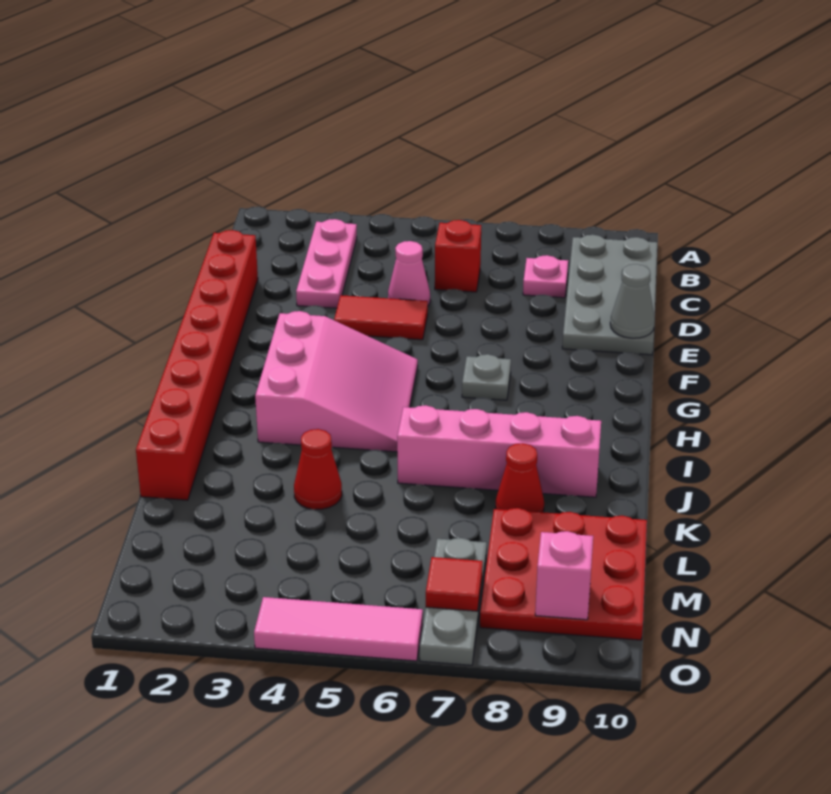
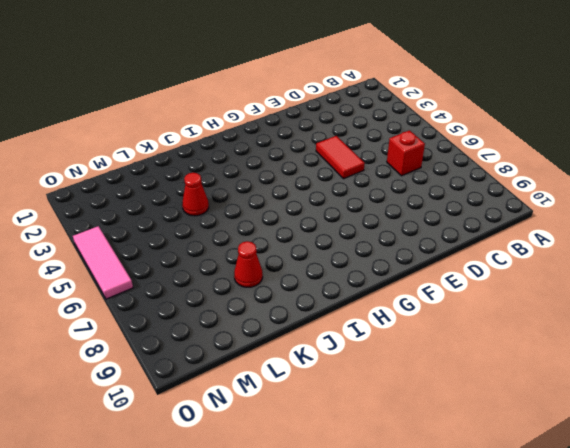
none -> pink plate B3:D3 level 1
none -> grey plate B9:E10 level 1
none -> pink plate C8 level 1

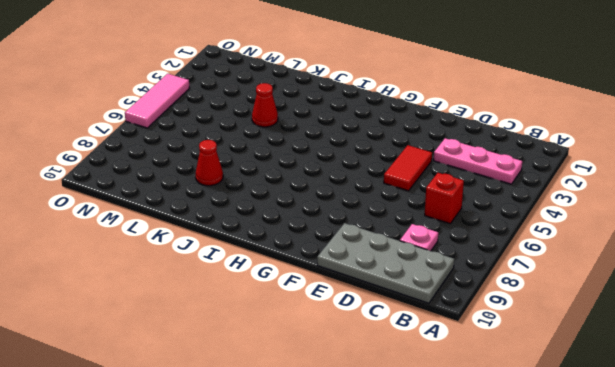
none -> red brick D1:K1 level 1
none -> pink cone D5 level 1
none -> pink slope G3:I5 level 1 top 3

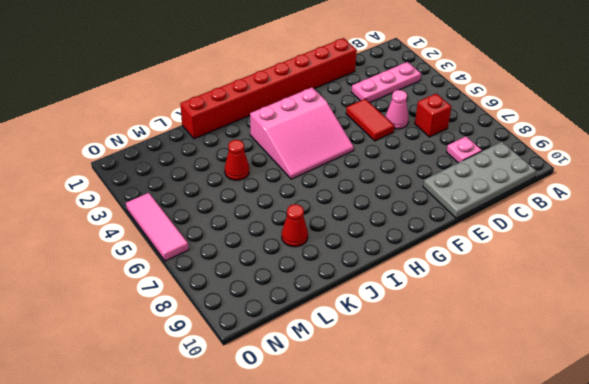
none -> grey plate G7 level 1
none -> pink brick J6:J9 level 1
none -> red plate L8:N10 level 1

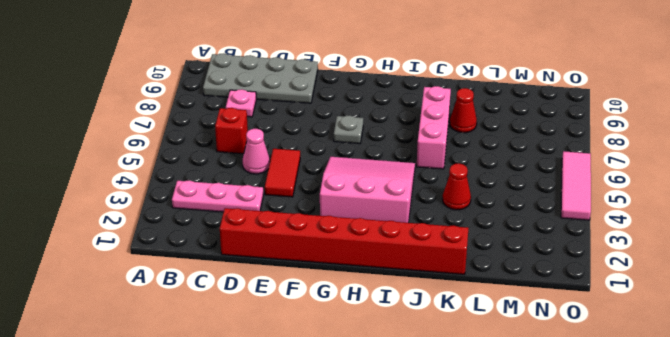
pink brick J6:J8 level 1 -> pink brick J6:J9 level 1
none -> red plate L8:N10 level 1
none -> grey plate M7:O7 level 1
none -> grey cone E10 level 2

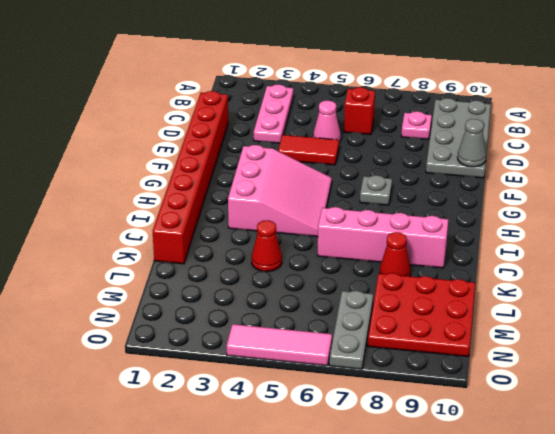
none -> red tile N7 level 2
none -> pink brick N9 level 2

